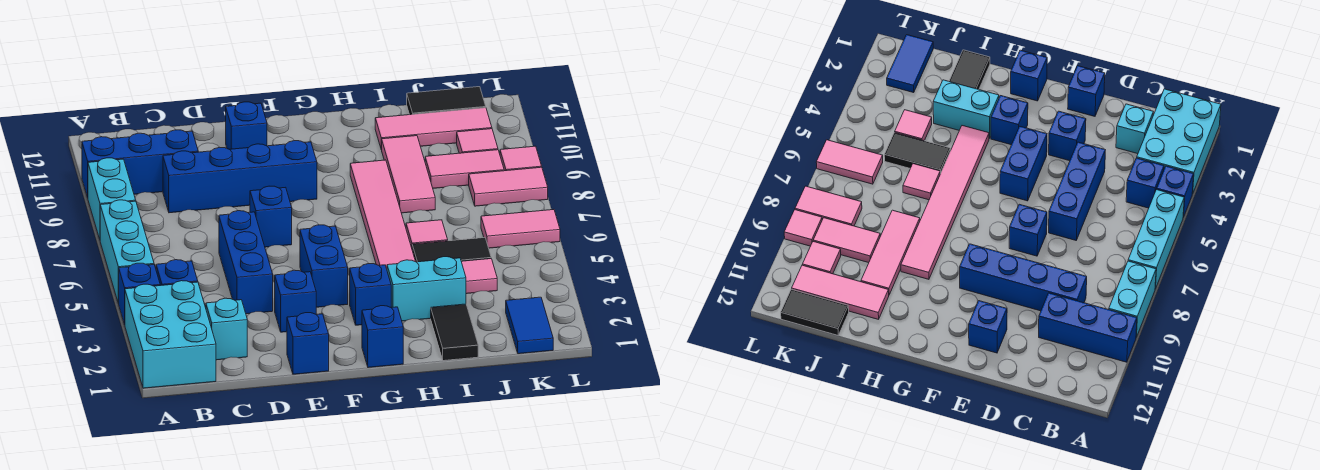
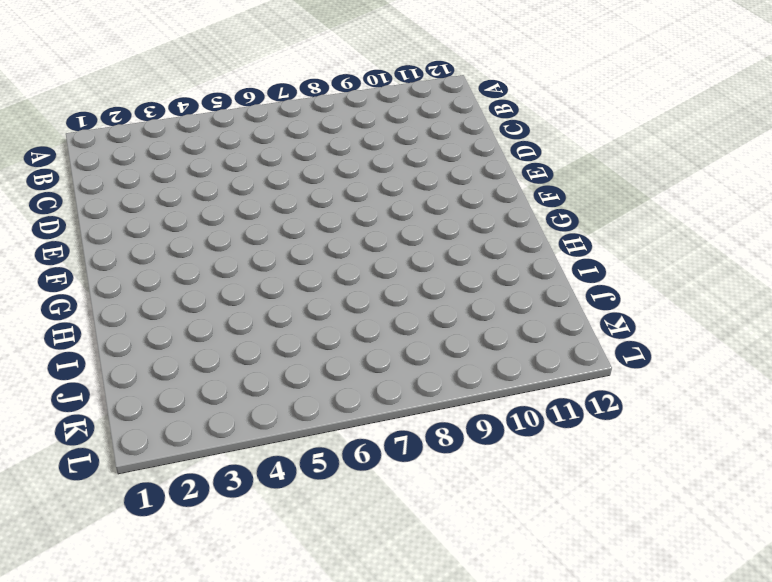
none -> cyan brick A1:B3 level 1
none -> blue brick A4 level 1
none -> cyan brick A5:A7 level 1
none -> cyan brick A8:A9 level 1

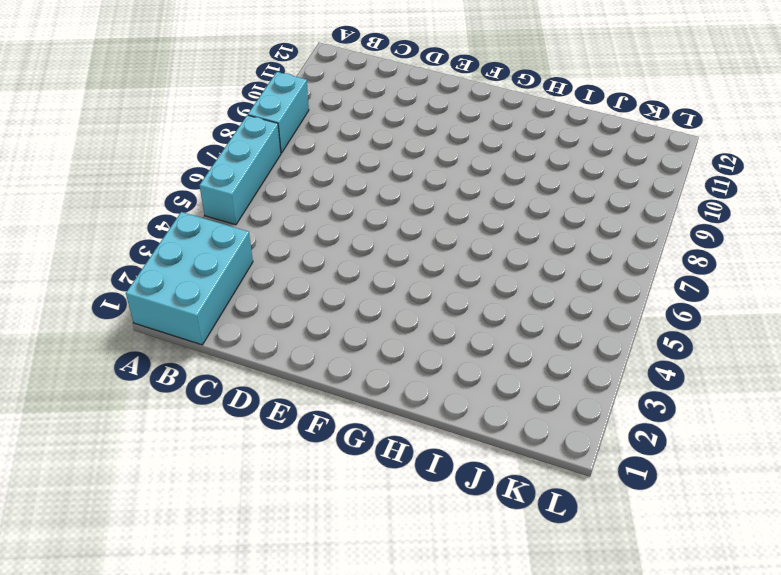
none -> blue brick A4 level 1
none -> blue brick A10:C10 level 1
none -> blue brick B4 level 1
none -> cyan brick C2 level 1

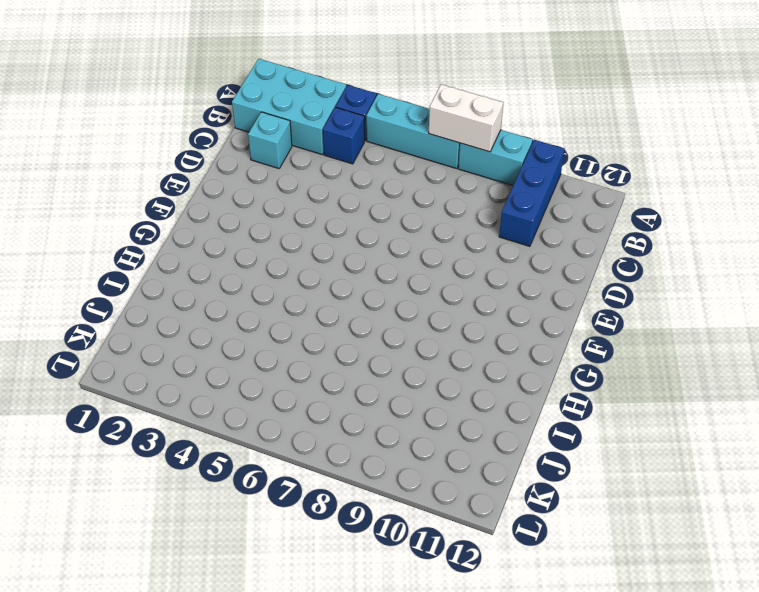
white brick A7:A8 level 2 -> none
none -> blue brick C9:F9 level 1
none -> blue brick D4:D6 level 1
none -> blue brick E1 level 1
none -> blue brick E3 level 1

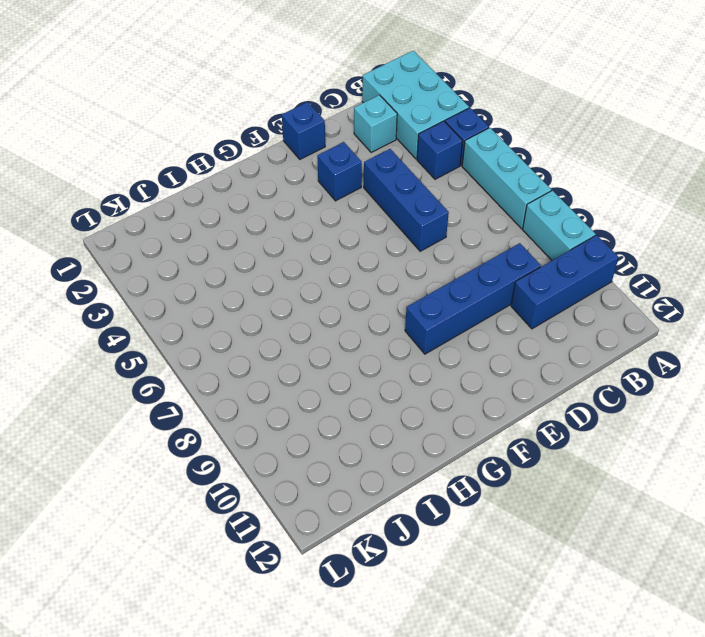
none -> blue brick E7 level 1
none -> blue brick E11 level 1
none -> blue brick F4:F5 level 1
none -> blue brick G1 level 1

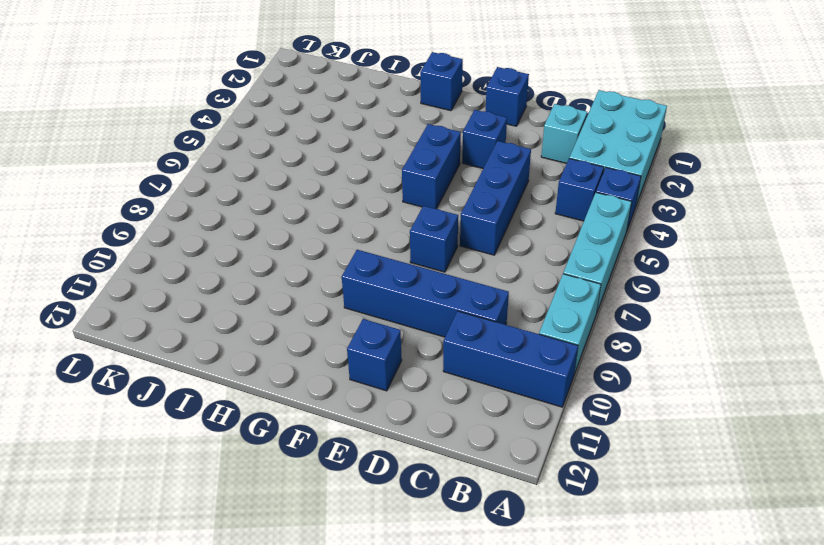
none -> blue brick G3 level 1
none -> cyan brick H3:I3 level 1
none -> pink tile H4:H9 level 1
none -> black tile I1:I2 level 1

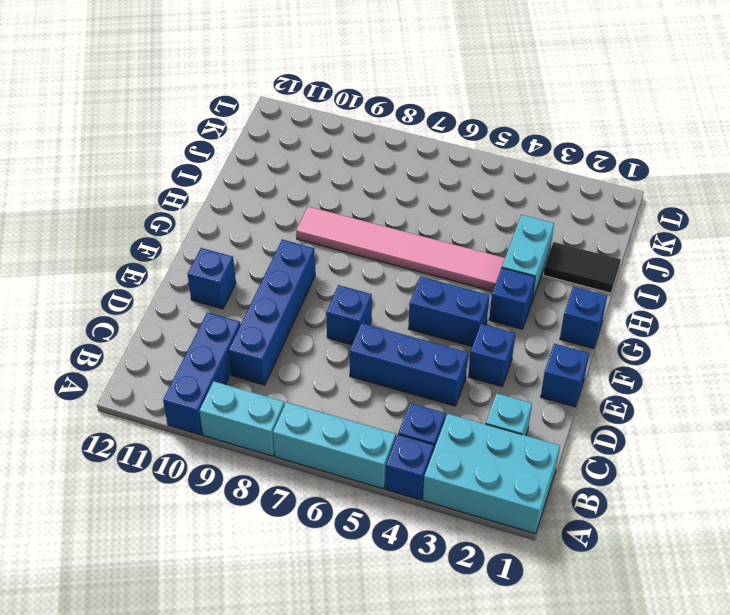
none -> black tile I5:J5 level 1
none -> pink tile I6 level 1
none -> pink tile I8:I10 level 1
none -> pink tile I11:K11 level 1

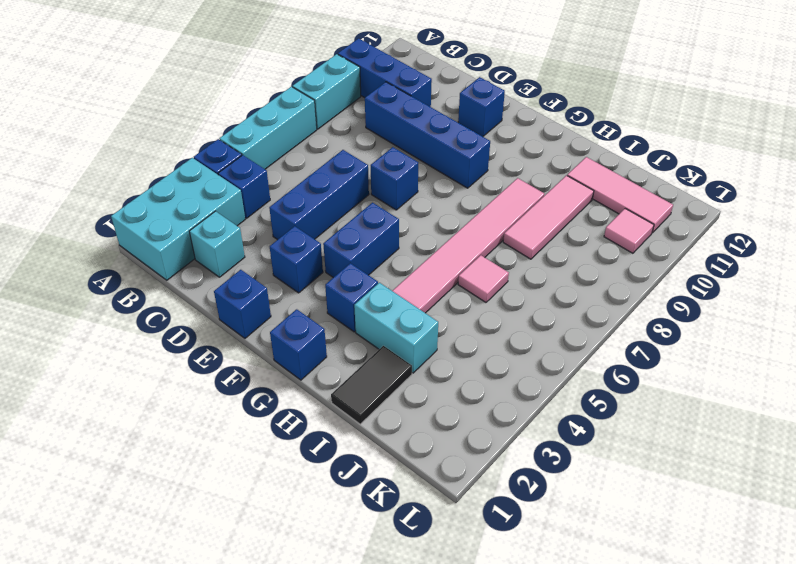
none -> black tile I5:J5 level 1
none -> pink tile J4 level 1
none -> pink tile J9:K9 level 1
none -> black tile J12:K12 level 1

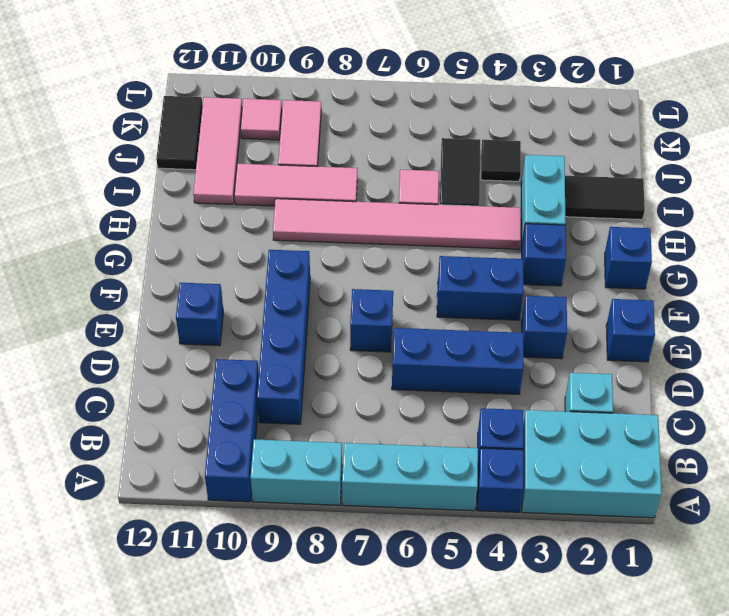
black tile J4 level 1 -> pink tile J4 level 1
none -> blue tile K1:K2 level 1
none -> pink tile K6:L6 level 1
none -> pink tile K8:L8 level 1
none -> pink tile L9 level 1

